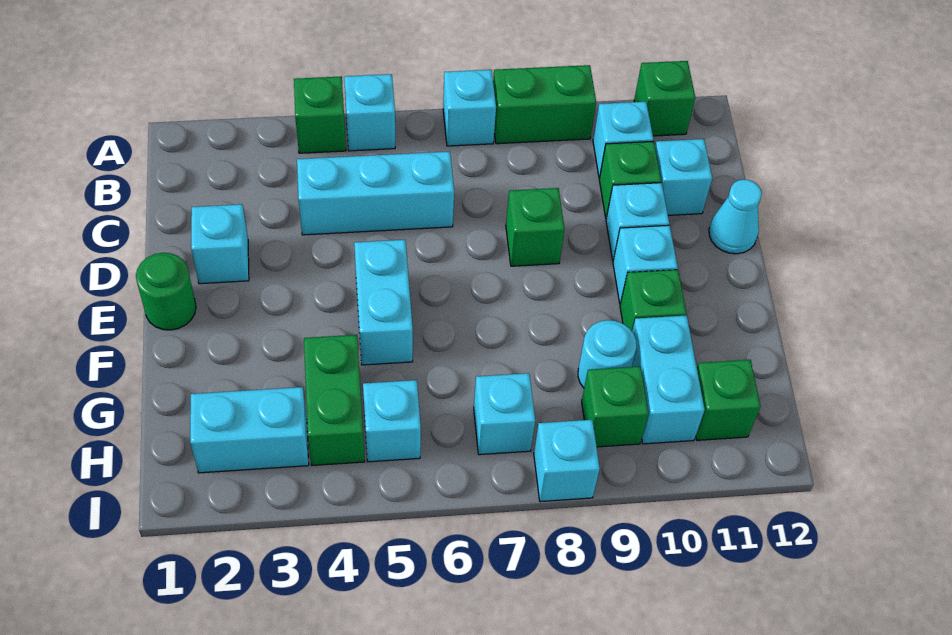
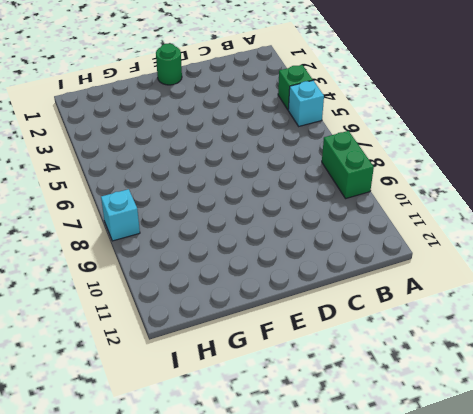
none -> cyan brick A7 level 1
none -> green brick A11 level 1
none -> cyan brick B10 level 1

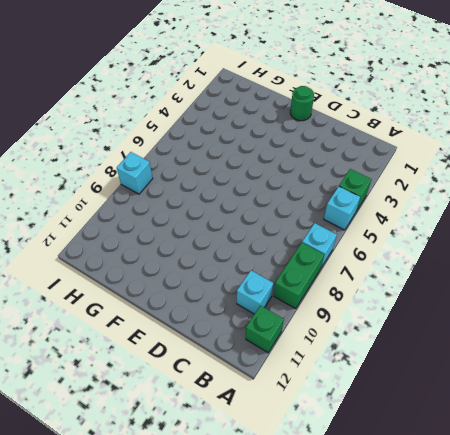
none -> cyan brick C4:C6 level 1
none -> green brick C10 level 1
none -> cyan brick C11 level 1

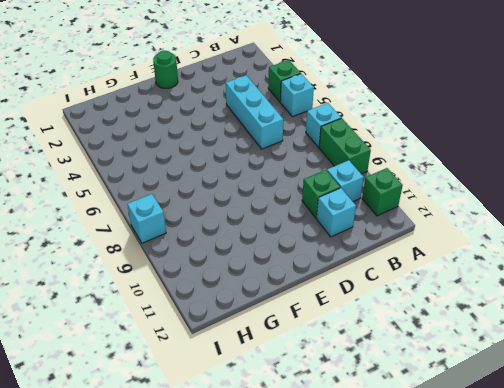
none -> cyan brick D2 level 1
none -> green brick D8 level 1
none -> cyan brick D10 level 1

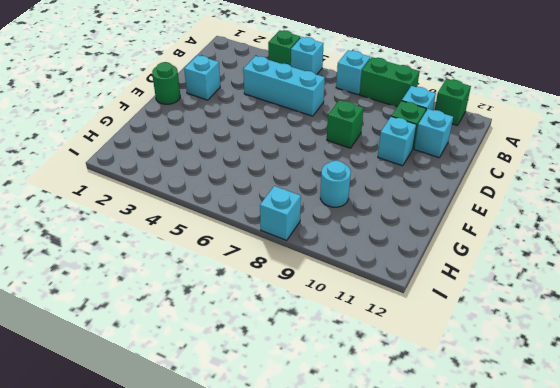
none -> cyan cone D12 level 1
none -> cyan brick E5:F5 level 1
none -> cyan brick E10 level 1

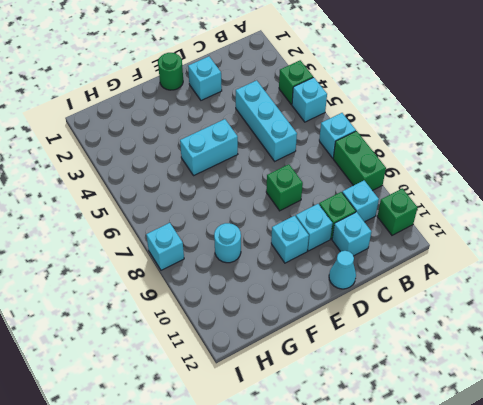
none -> green brick F10 level 1
none -> green brick G4:H4 level 1
none -> cyan brick G10:H10 level 1

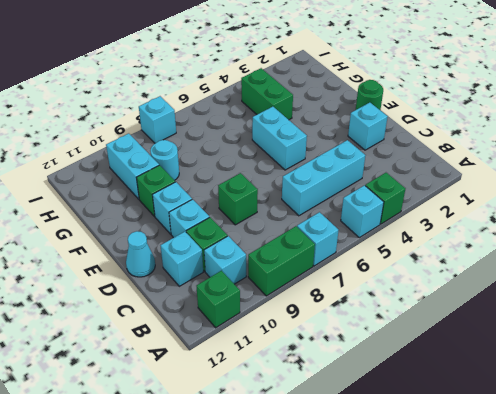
none -> cyan brick H2:H3 level 1
none -> cyan brick H5 level 1
none -> cyan brick H7 level 1

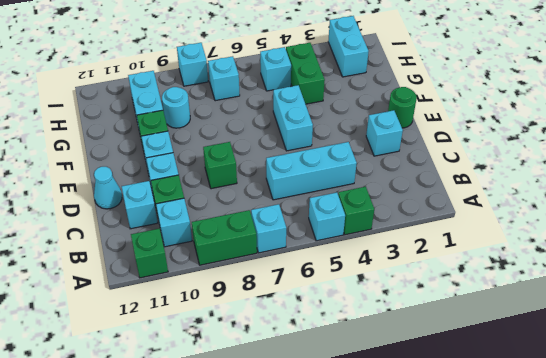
cyan brick H2:I2 level 1 -> cyan brick H2:H3 level 1
none -> green brick H9 level 1
none -> green brick H11 level 1

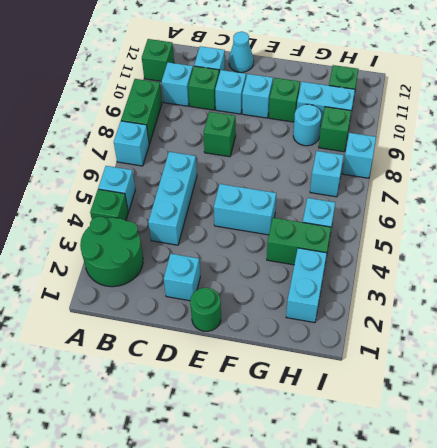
green round brick A2:B3 level 1 -> none

